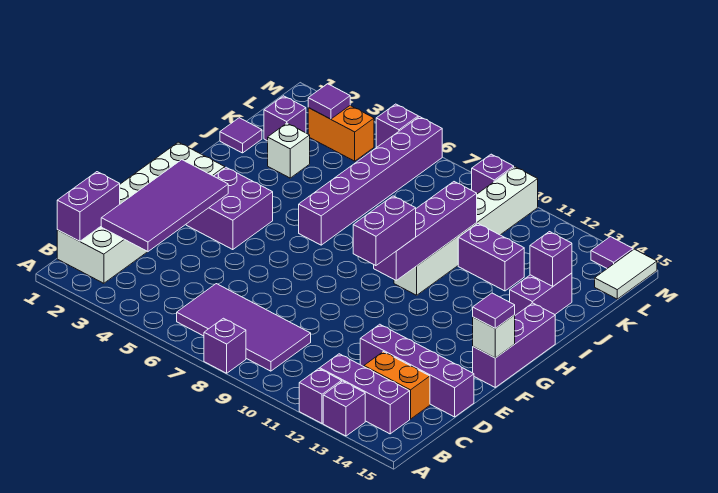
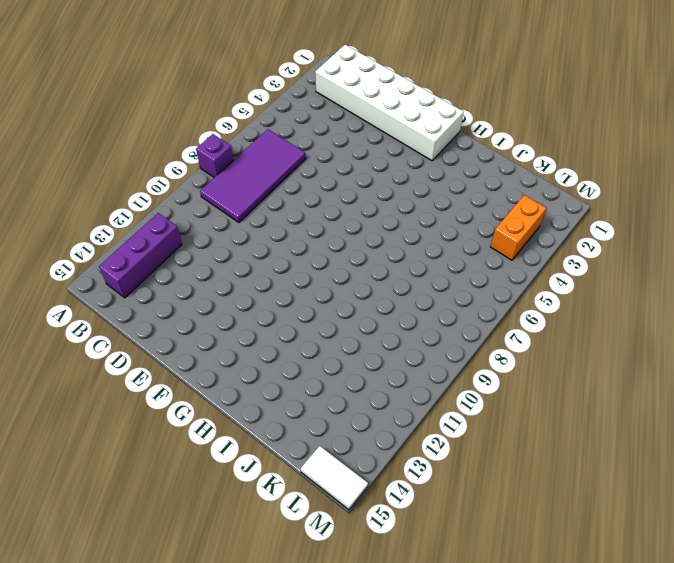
none -> purple brick A12 level 1
none -> purple brick A13 level 1
none -> orange brick C13:C14 level 1
none -> purple brick D12:D15 level 1

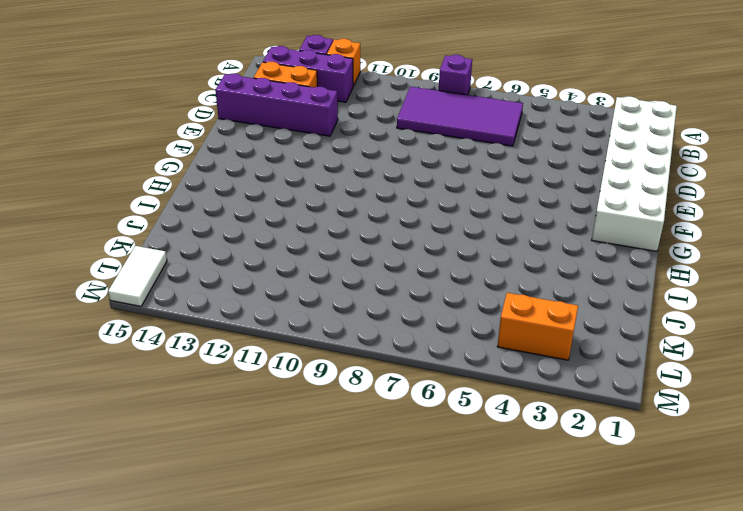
orange brick A12 level 1 -> purple brick A12 level 1
none -> purple brick F3:G4 level 1
none -> purple brick F15:H15 level 1
none -> purple brick H6:M6 level 1
none -> white brick H10:M10 level 1

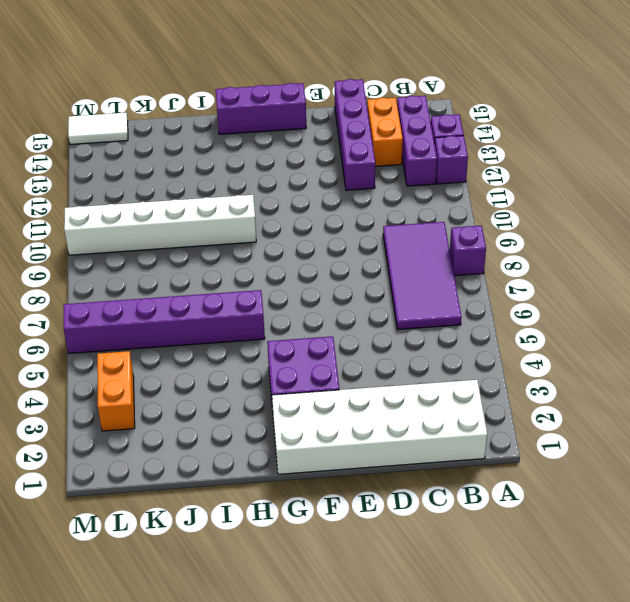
none -> purple brick I14:J14 level 1
none -> purple tile J1 level 1
none -> white brick J3 level 1
none -> purple brick J11:J12 level 1

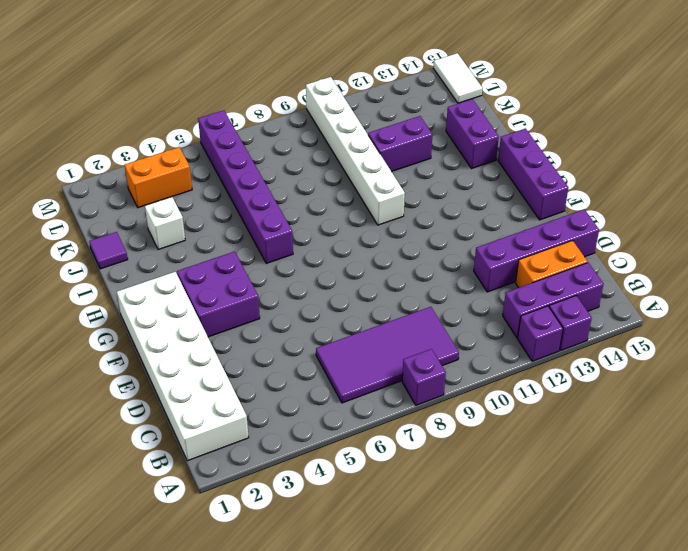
none -> purple brick K2 level 1
none -> purple brick M5 level 1
none -> purple brick M9 level 1
none -> purple tile M14 level 1

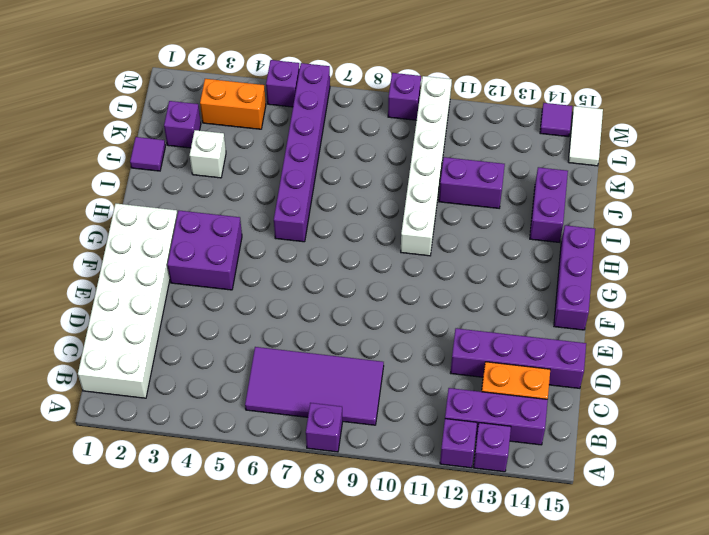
none -> purple brick B1:C1 level 2
none -> purple tile C2:F3 level 2
none -> white brick F15 level 2
none -> purple brick G10:J10 level 2

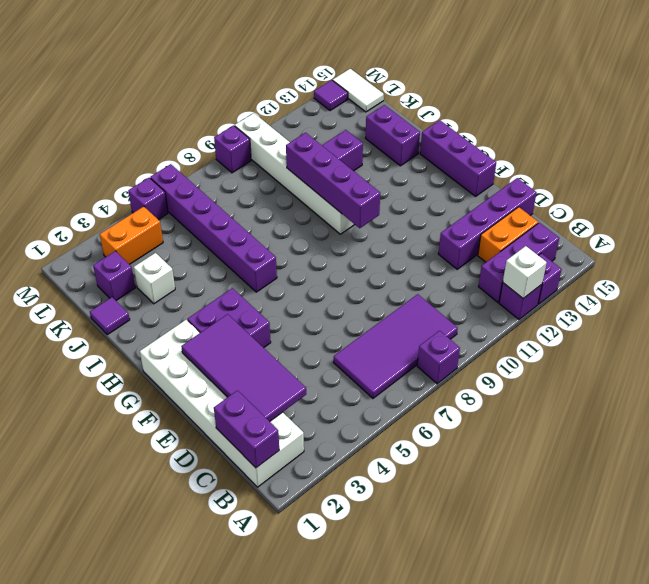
white brick A12 level 2 -> white brick F15 level 2
none -> purple brick J14 level 2
none -> purple tile L3 level 2
none -> purple brick F10:G10 level 3
none -> purple tile F15 level 3

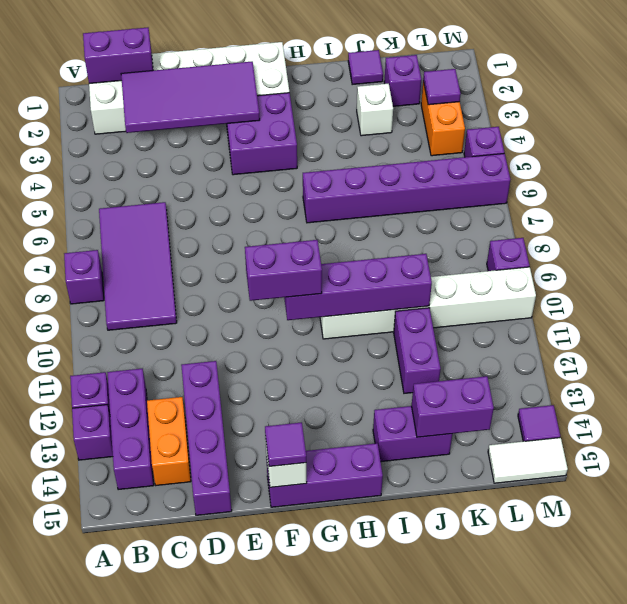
purple brick J14:K14 level 2 -> purple brick J14 level 2

